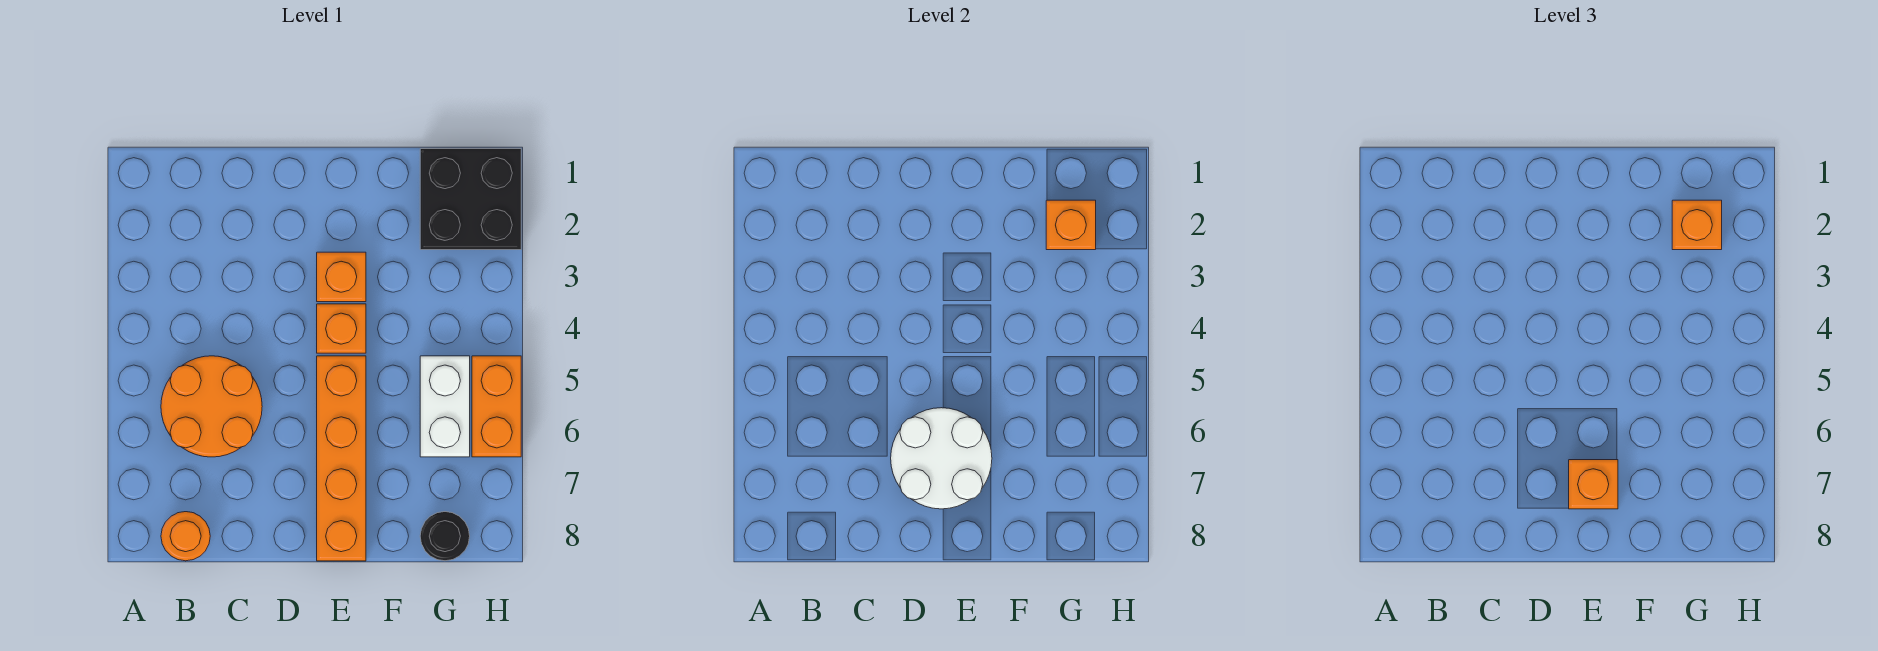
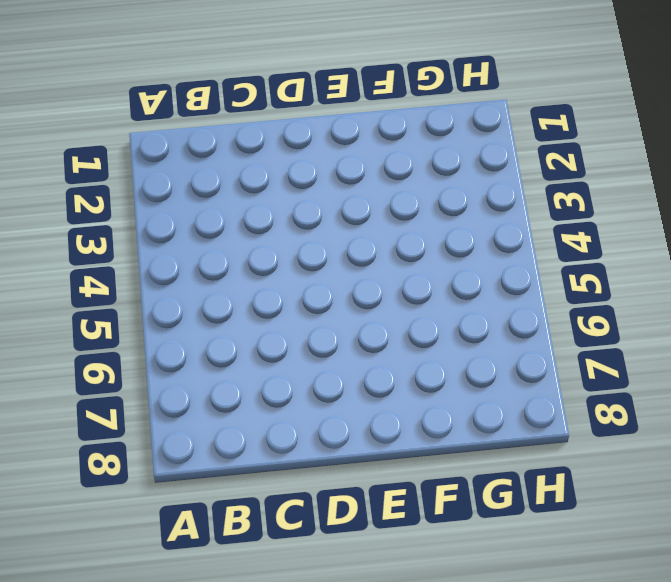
none -> orange round brick B5:C6 level 1
none -> orange round brick B8 level 1
none -> orange brick E3 level 1

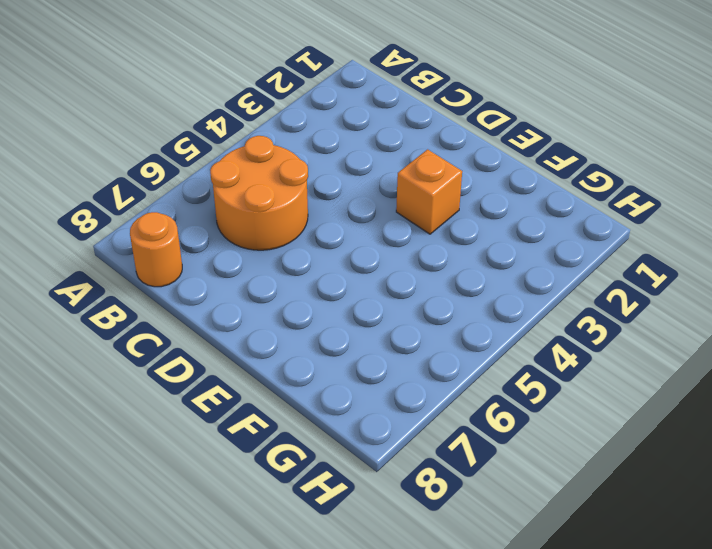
none -> orange brick E4 level 1
none -> orange brick E5:E8 level 1
none -> black brick G1:H2 level 1

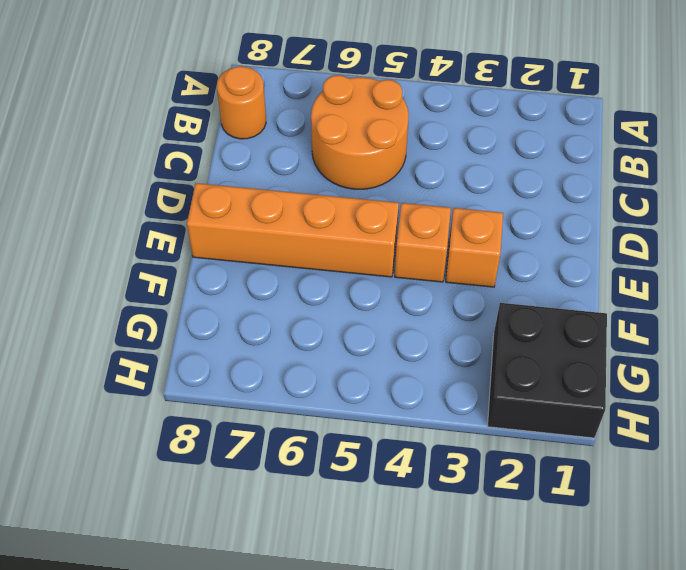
none -> white brick G5:G6 level 1
none -> black round brick G8 level 1
none -> orange brick H5:H6 level 1

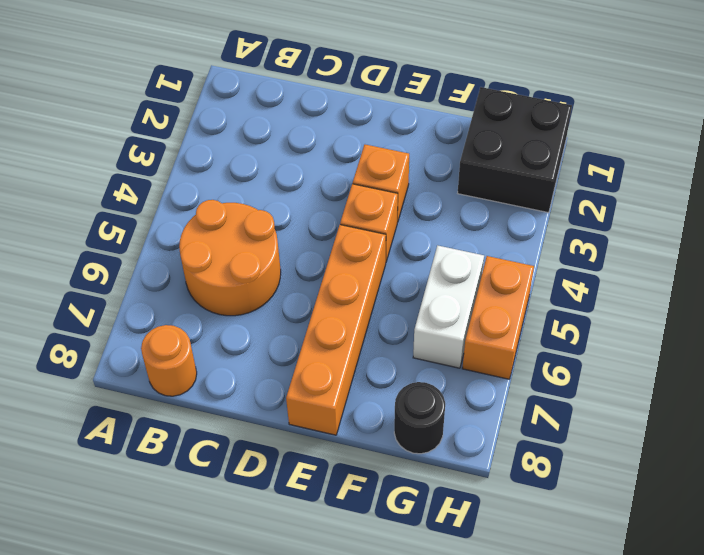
none -> white round brick D6:E7 level 2
none -> orange brick G2 level 2
none -> orange brick E7 level 3

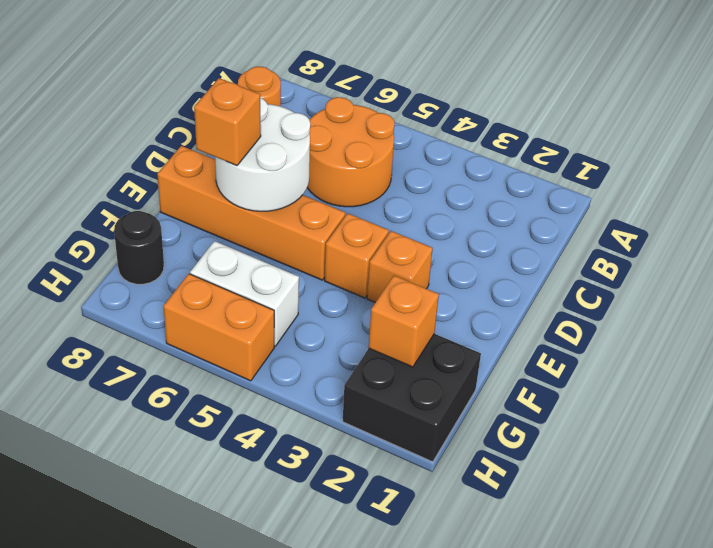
none -> orange brick G2 level 3

